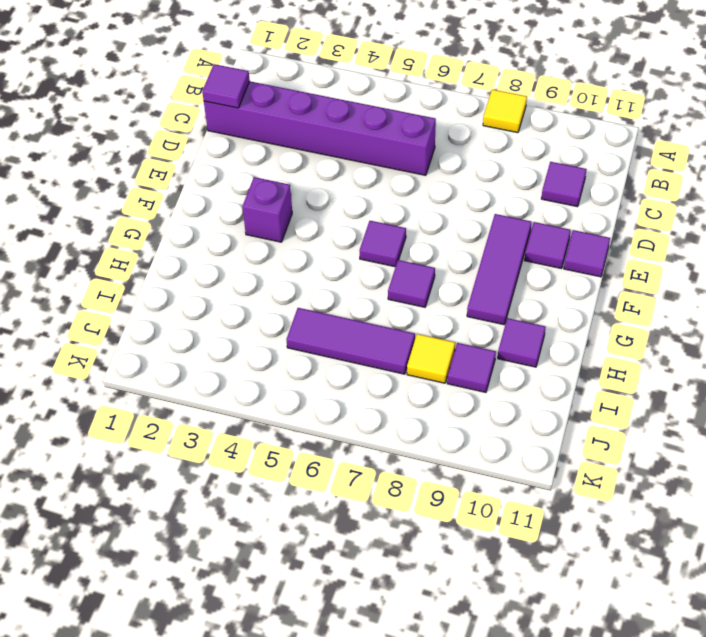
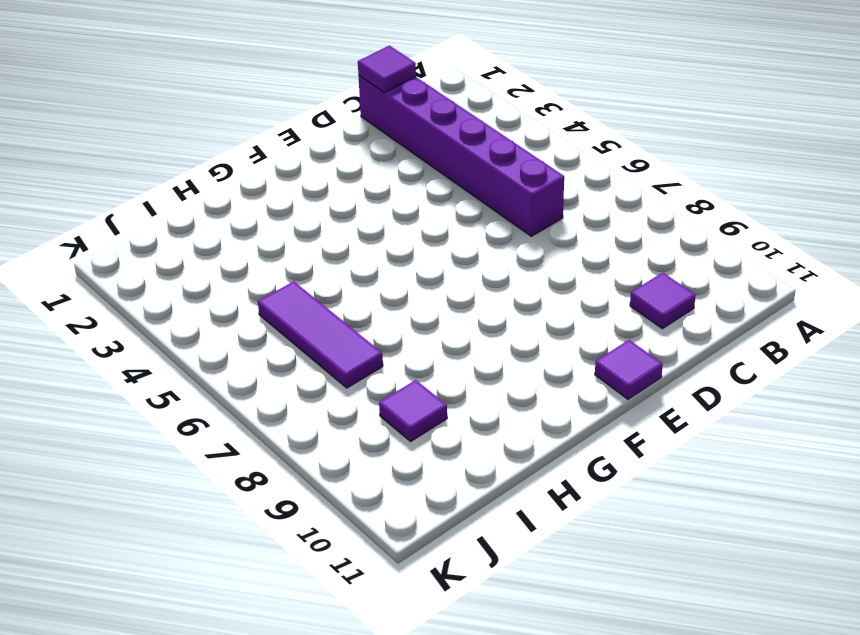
none -> yellow tile A8 level 1
none -> purple tile E9:G9 level 1
none -> purple tile E10 level 1

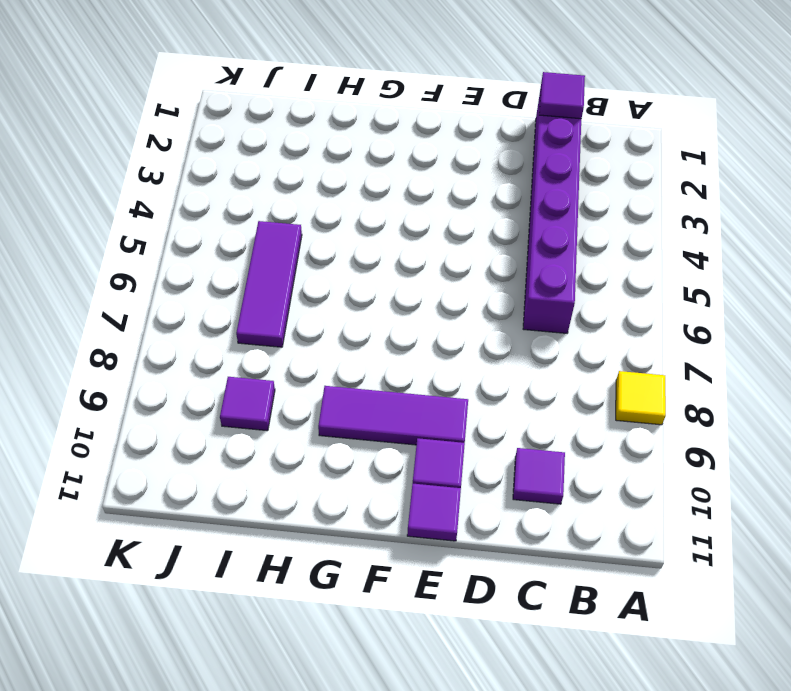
none -> purple brick F3 level 1
none -> purple tile F6 level 1
none -> purple tile G7 level 1

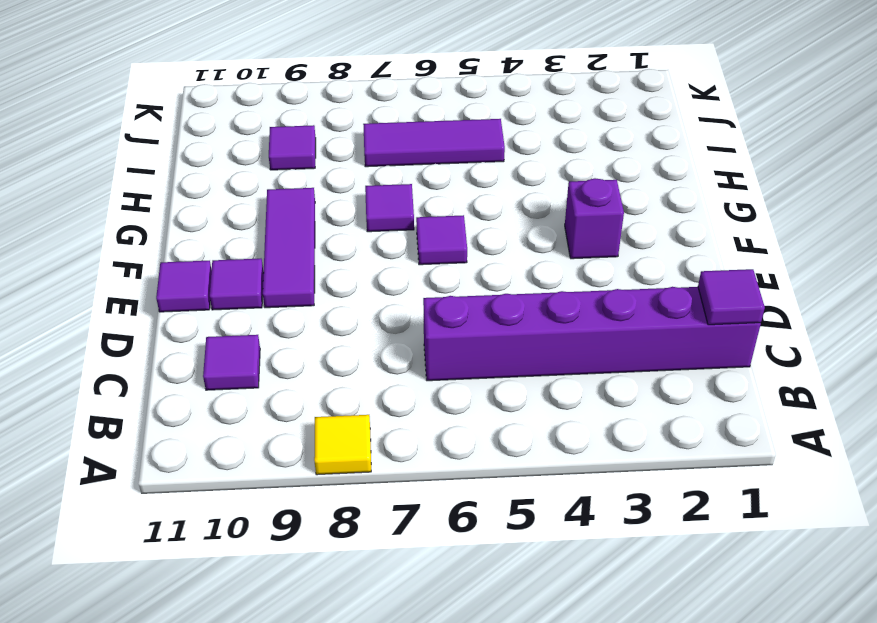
none -> purple tile H10 level 1
none -> yellow tile I8 level 1

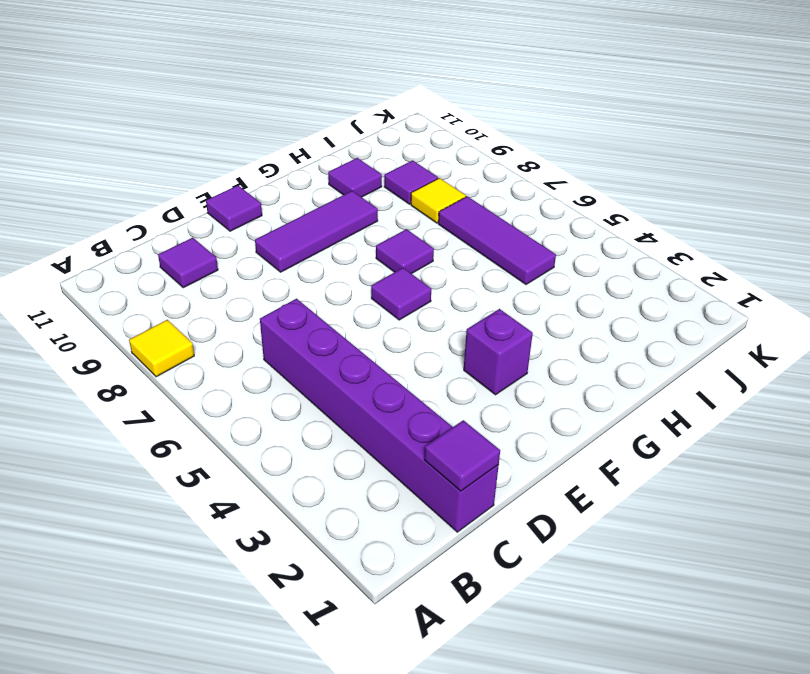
none -> purple tile E10 level 1

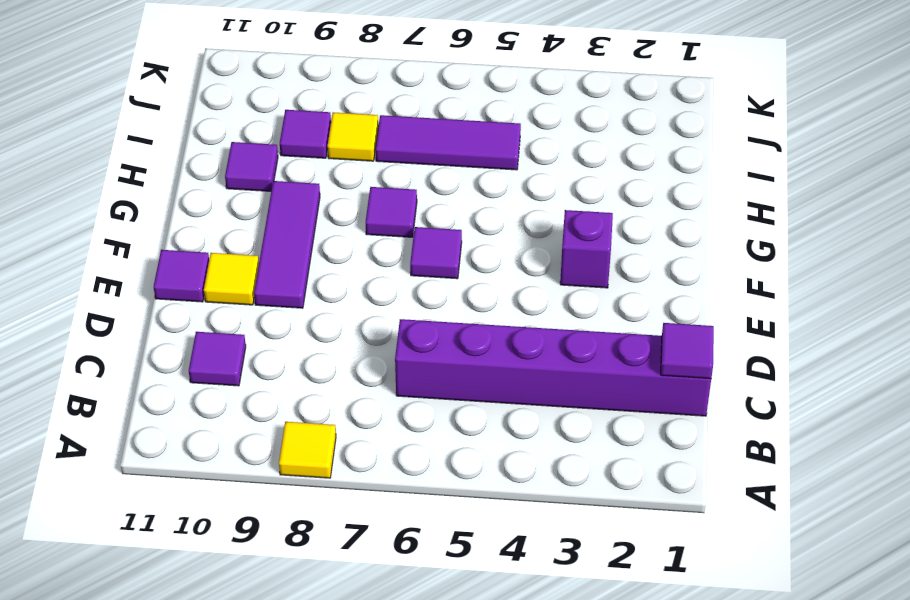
yellow tile E10 level 1 -> purple tile E10 level 1

